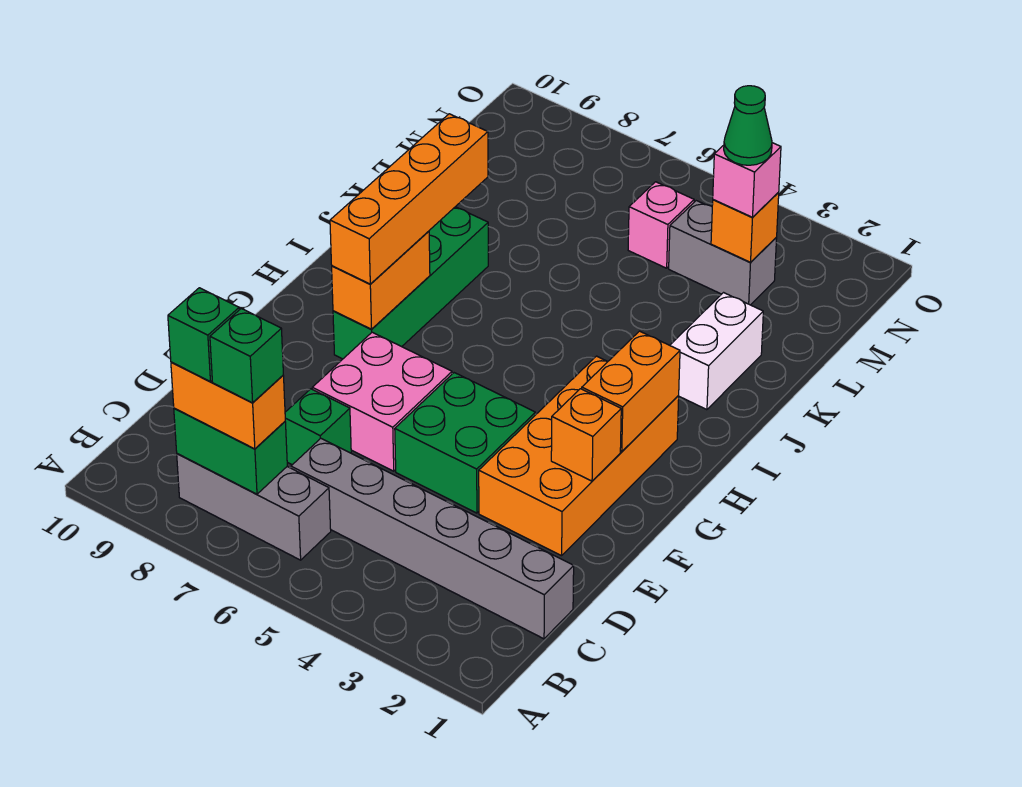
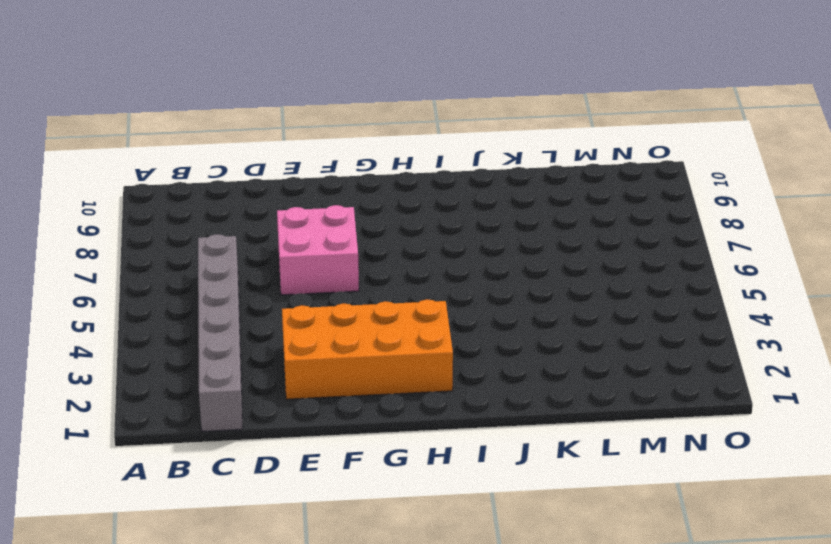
none -> grey brick B6:B8 level 1
none -> green brick D7 level 1
none -> green brick E4:F5 level 1

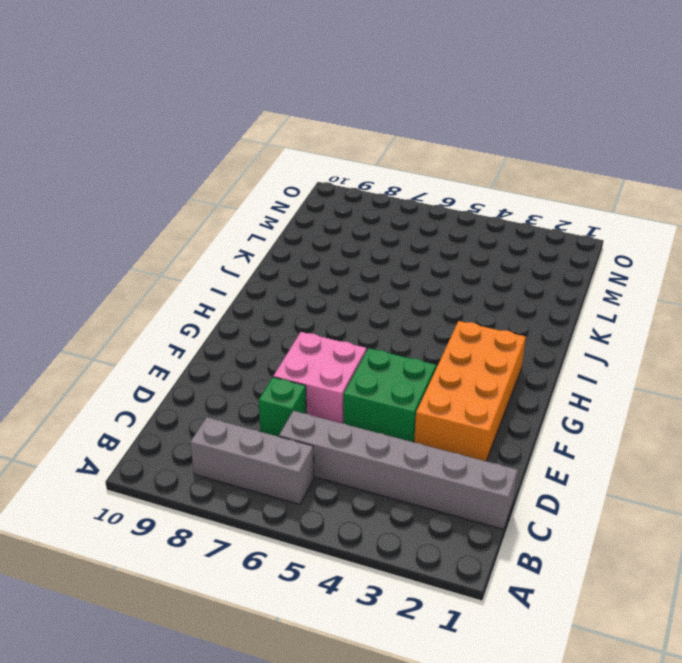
none -> green brick G8:J8 level 1
none -> white brick J2:K2 level 1
none -> grey brick M3:M4 level 1

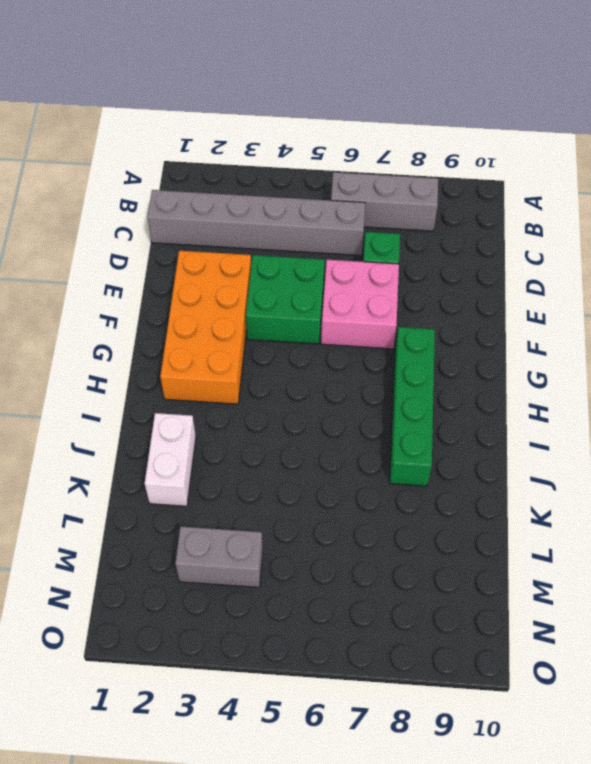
none -> pink brick M5 level 1
none -> green brick B7:B8 level 2
none -> orange brick F2 level 2

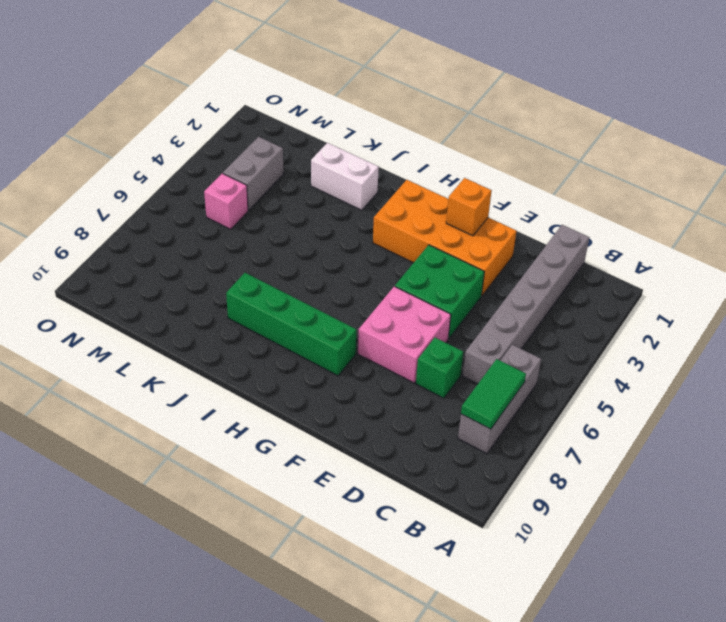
green tile B7:B8 level 2 -> green brick B7:B8 level 2
none -> orange brick G2:H2 level 2
none -> orange brick G8:H8 level 2
none -> orange brick M3 level 2

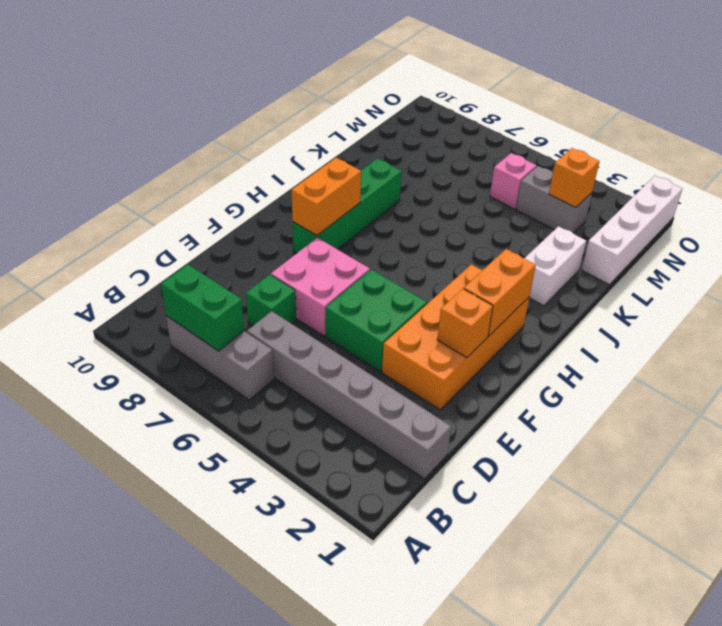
white brick L1:O1 level 1 -> none
none -> orange brick B7:B8 level 3
none -> orange brick G8:J8 level 3
none -> pink brick M3 level 3

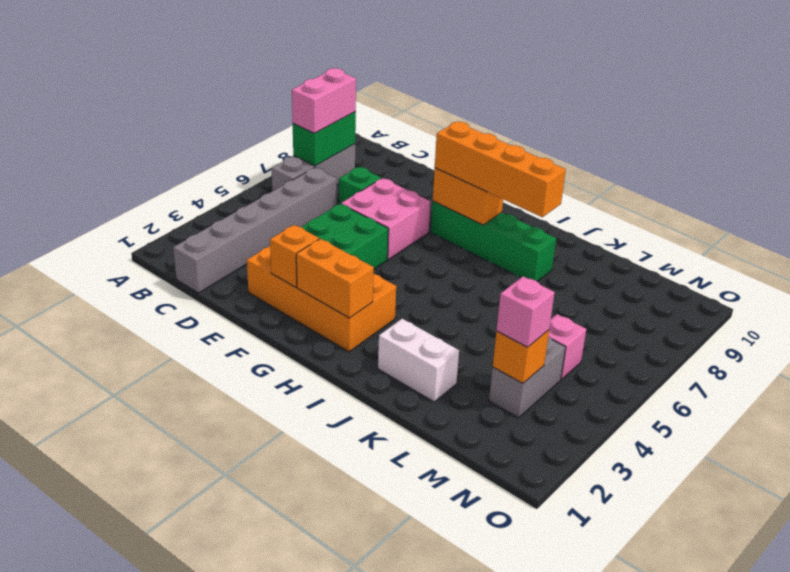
pink brick B7:B8 level 3 -> orange brick B7:B8 level 3
none -> green brick B7 level 4
none -> green brick B8 level 4
none -> green cone M3 level 4

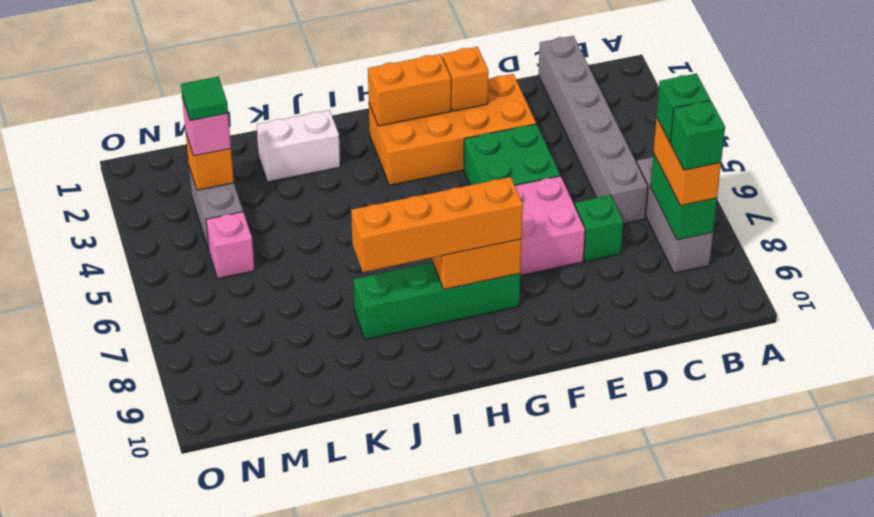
green tile M3 level 4 -> green cone M3 level 4

